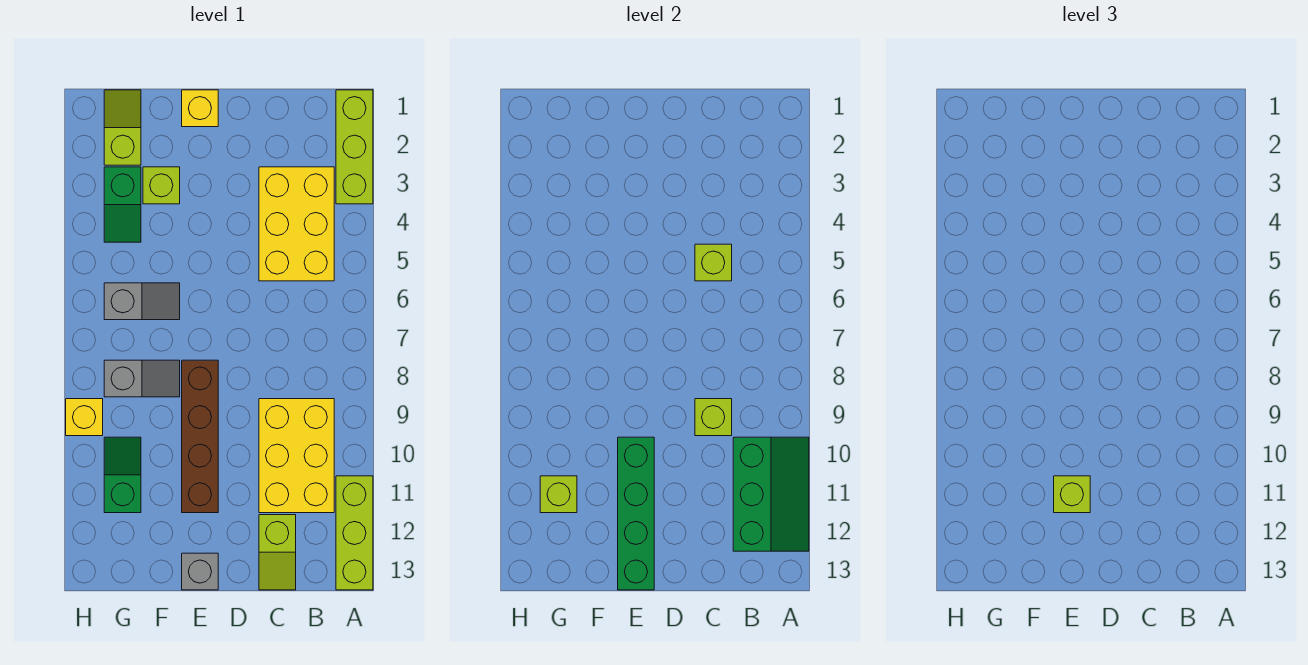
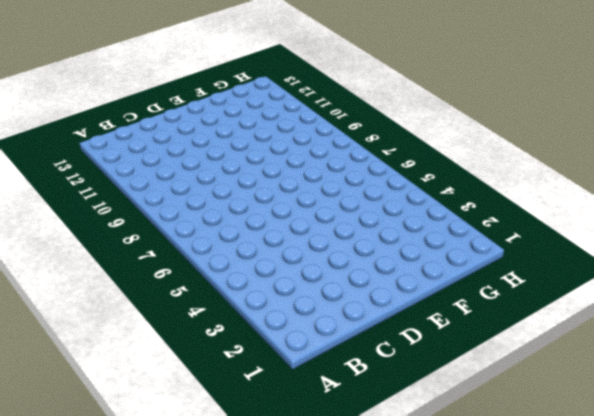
none -> lime brick A1:A3 level 1
none -> lime brick A11:A13 level 1
none -> yellow brick B3:C5 level 1

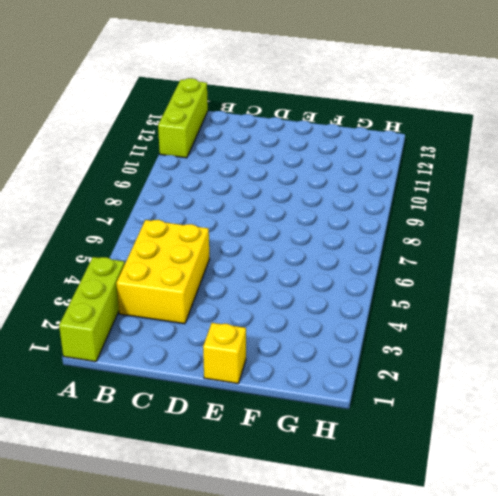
none -> yellow brick B9:C11 level 1
none -> lime slope C12:C13 level 1 top 12
none -> brown brick E8:E11 level 1

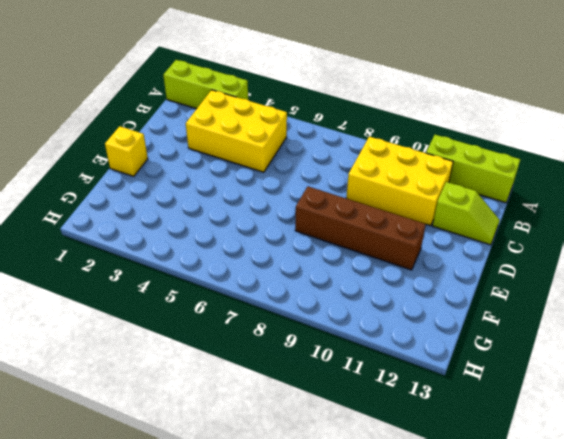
none -> grey brick E13 level 1
none -> lime brick F3 level 1
none -> grey slope F6:G6 level 1 top G

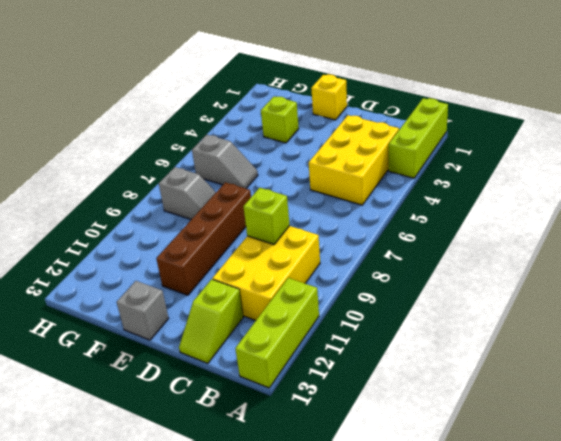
none -> lime slope G1:G2 level 1 top 2
none -> green slope G3:G4 level 1 top 3
none -> green slope G10:G11 level 1 top 11

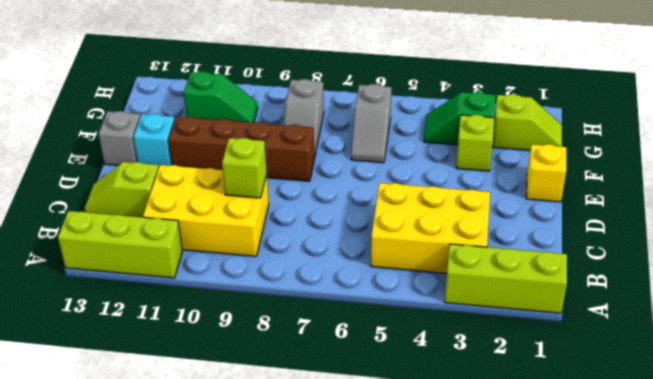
cyan brick E12 level 1 -> none
none -> yellow brick H9 level 1
none -> green slope A10:B12 level 2 top B
none -> lime brick C5 level 2

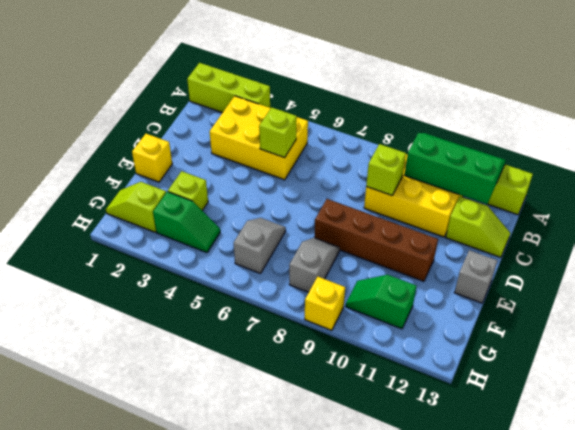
none -> green brick E10:E13 level 2
none -> lime brick G11 level 2
none -> lime brick E11 level 3

